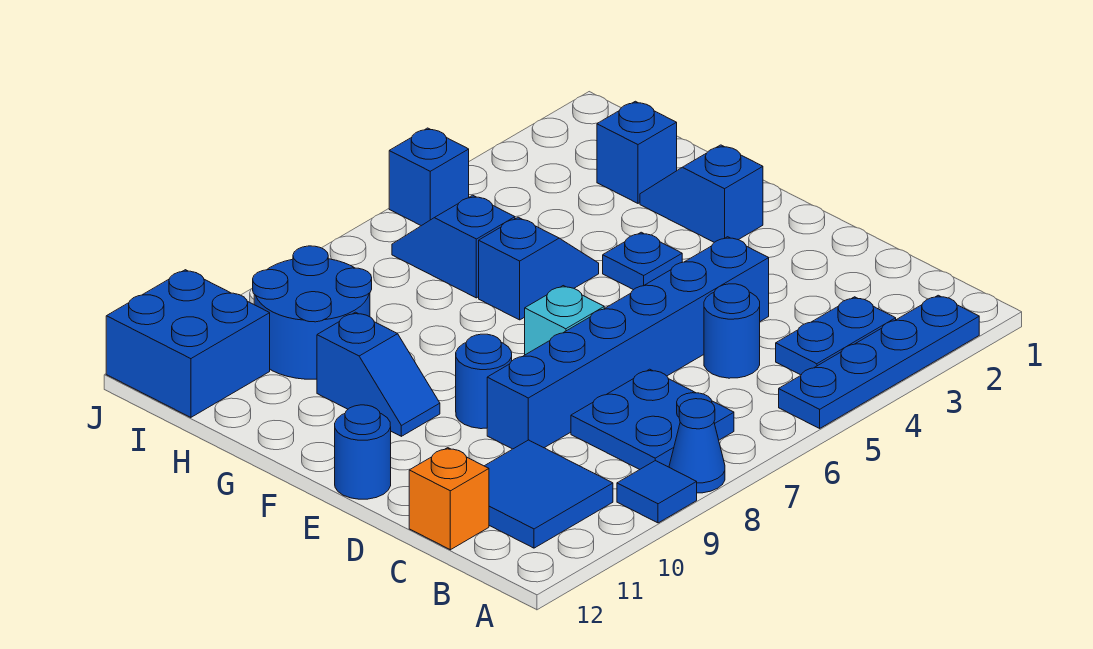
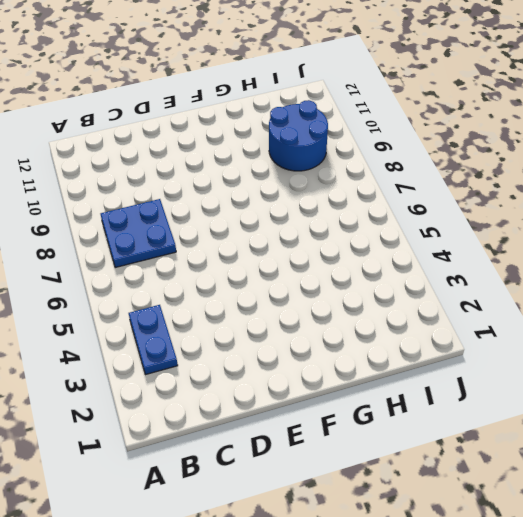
none -> blue plate A2:A5 level 1
none -> blue cone A8 level 1
none -> blue tile A9 level 1

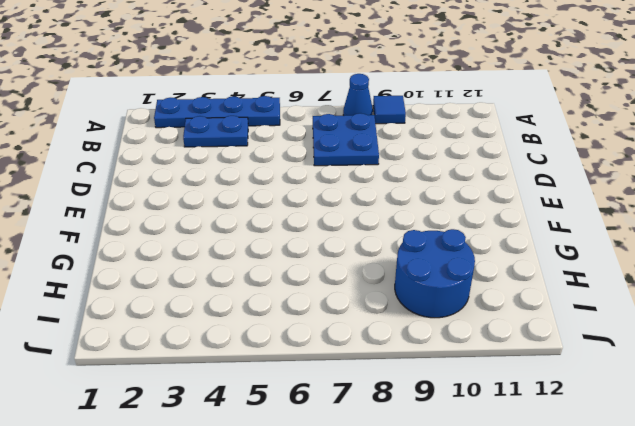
none -> blue tile B10:C11 level 1
none -> blue round brick C5 level 1
none -> orange brick C12 level 1

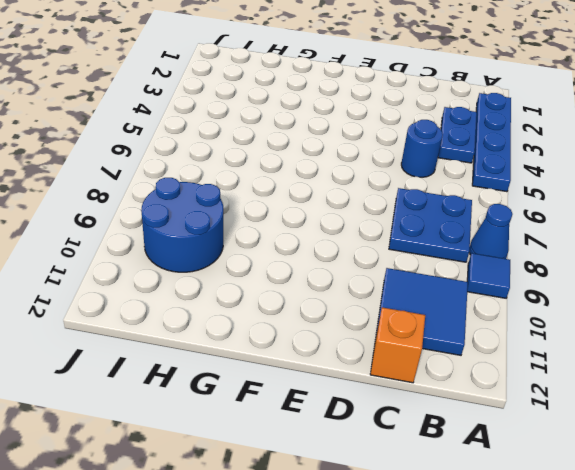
none -> blue brick D4:D9 level 1
none -> cyan brick E7 level 1
none -> blue round brick E9 level 1

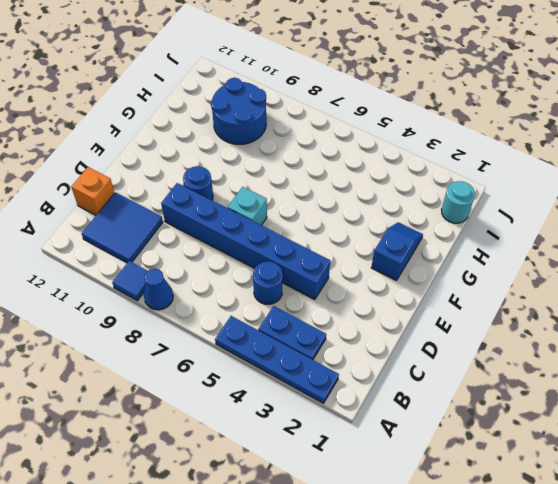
cyan round brick I1 level 1 -> none
none -> blue plate B7:C8 level 1
none -> blue round brick E12 level 1
none -> blue plate F4 level 1

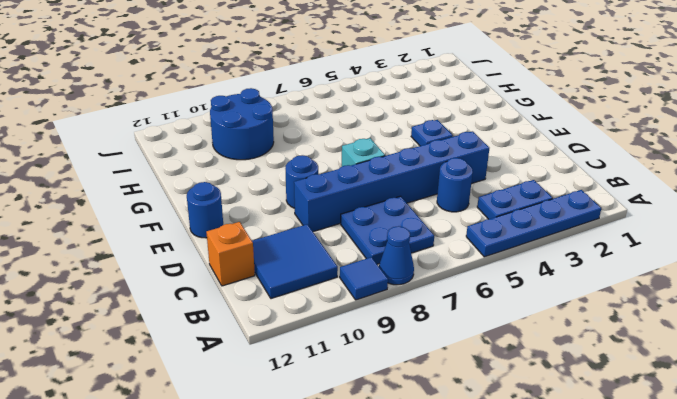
none -> blue slope F2:G2 level 1 top F
none -> blue slope F10:G10 level 1 top G
none -> blue slope G5:G6 level 1 top 6

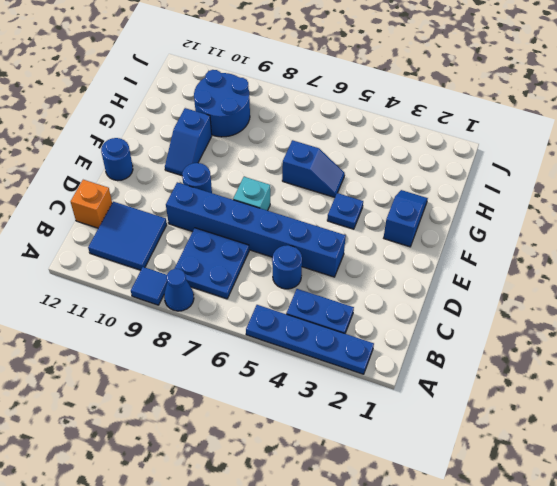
none -> blue brick H2 level 1
none -> blue slope H6:I6 level 1 top H
none -> blue brick I11:J12 level 1

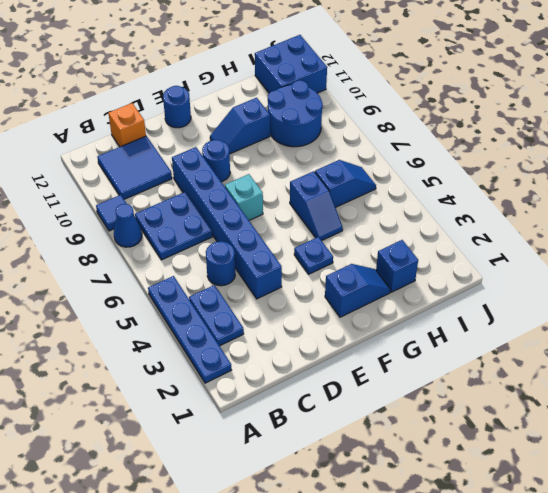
none -> blue brick J5 level 1

